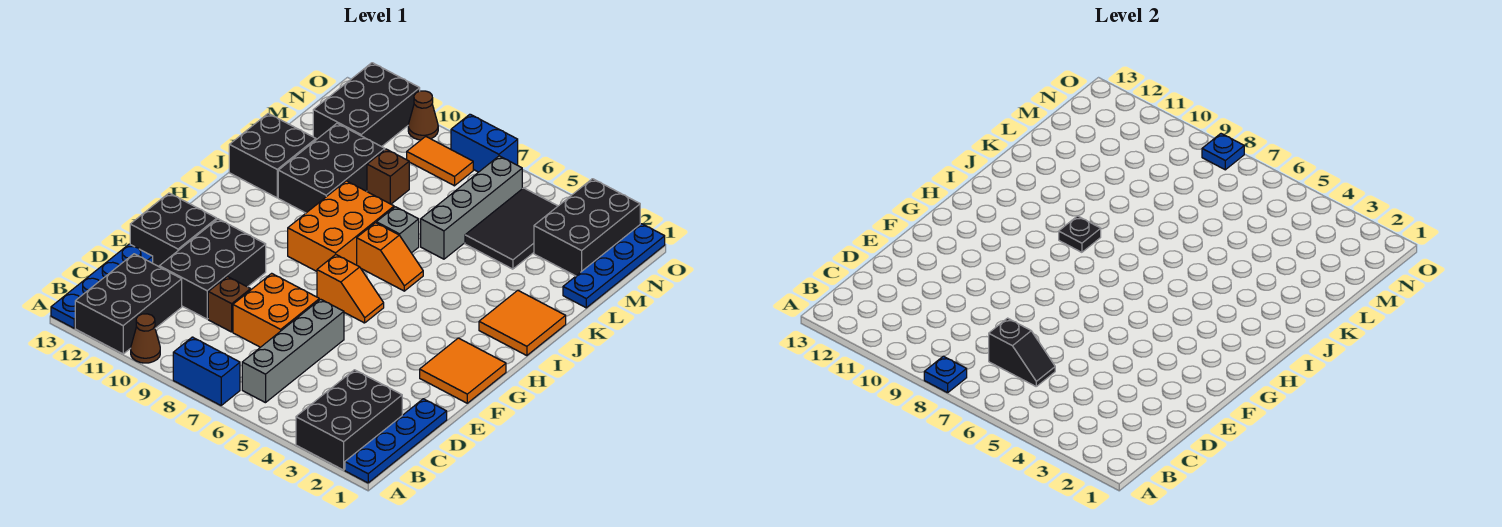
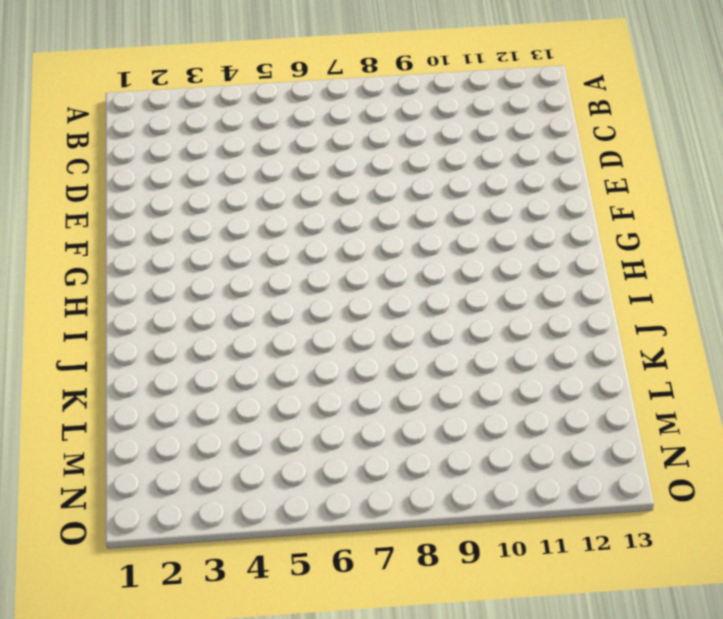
none -> blue plate A1:D1 level 1
none -> black brick A2:C3 level 1
none -> blue brick A7:A8 level 1
none -> brown cone A10 level 1

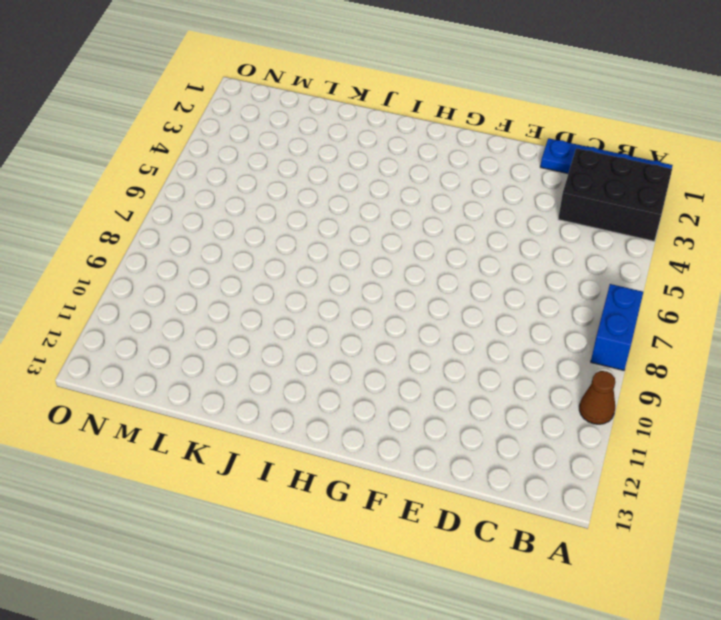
none -> black brick A11:C12 level 1
none -> blue plate A13:D13 level 1
none -> grey brick B6:E6 level 1
none -> orange brick D7:E8 level 1

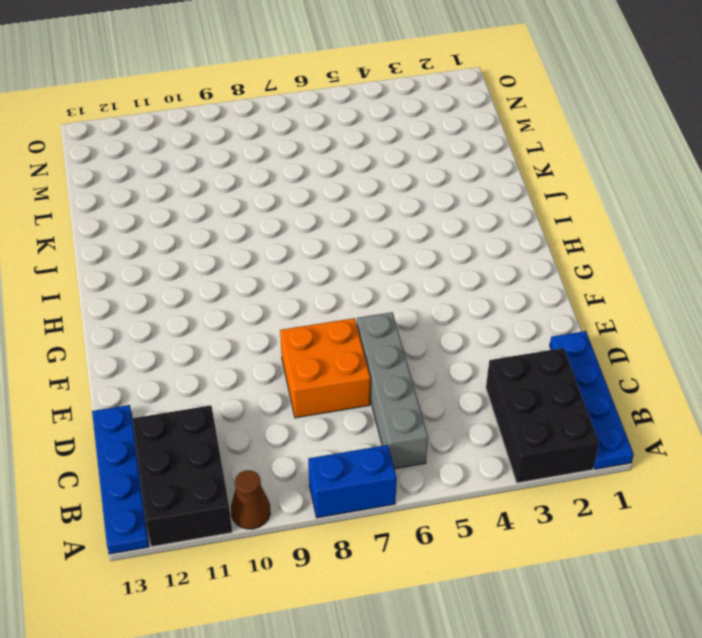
none -> brown brick D9 level 1
none -> black brick D10:F11 level 1
none -> black brick E12:F13 level 1
none -> orange tile F1:G2 level 1

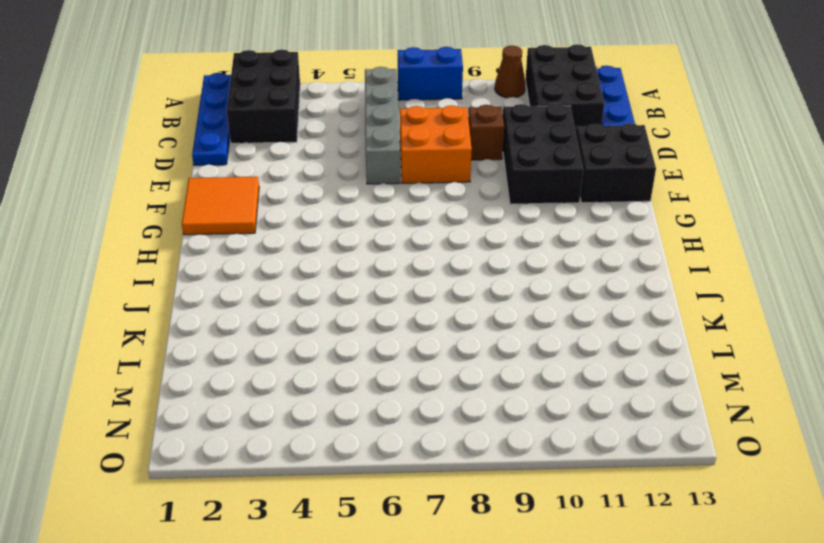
none -> orange slope G6:G7 level 1 top 7
none -> orange brick H8:J9 level 1
none -> orange tile I1:J2 level 1
none -> orange slope I6:I7 level 1 top 7

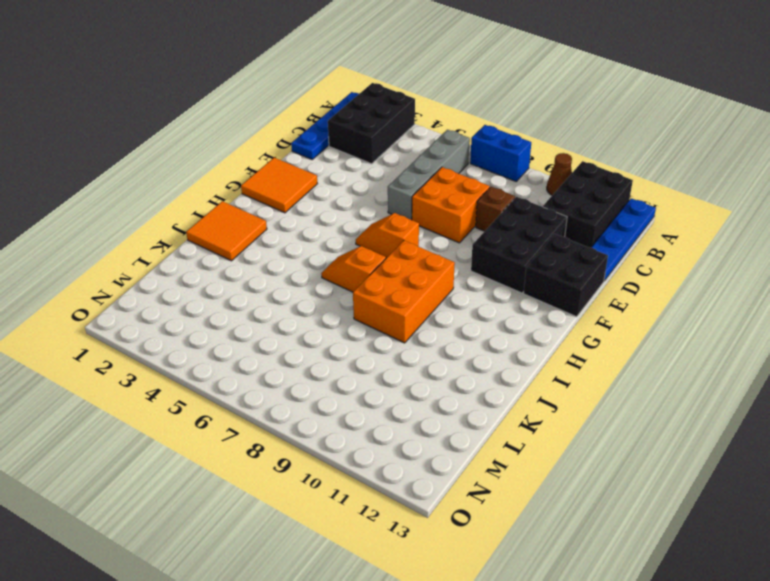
none -> grey brick J7 level 1
none -> black brick J10:L11 level 1
none -> black brick J12:K13 level 1
none -> grey brick K6:N6 level 1

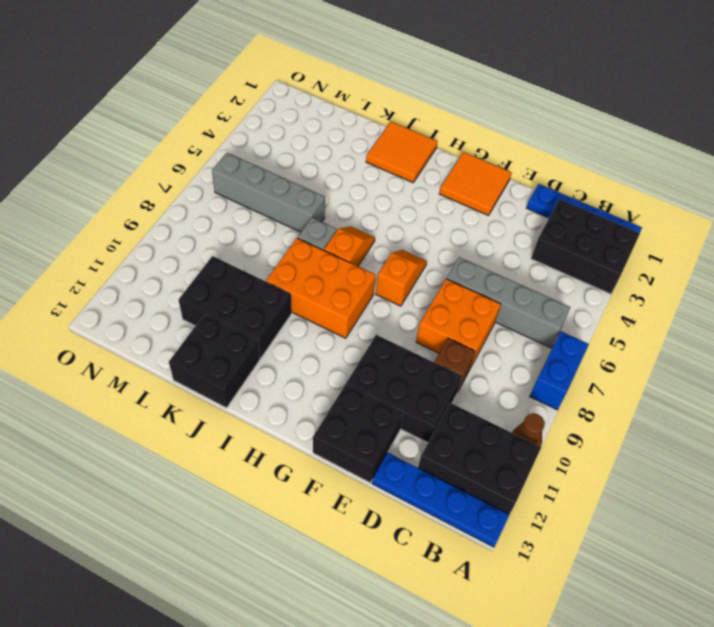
none -> blue plate L1:O1 level 1
none -> black tile L4:N5 level 1
none -> brown brick L9 level 1
none -> black brick M2:O3 level 1

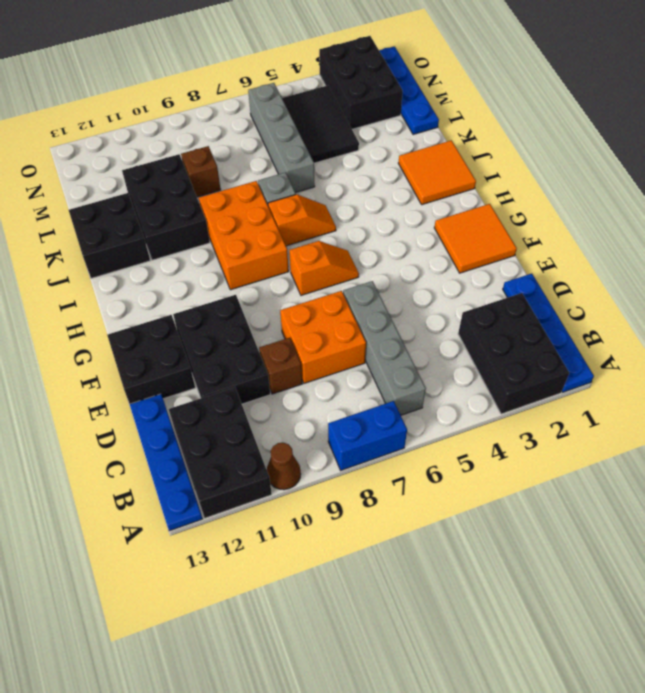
none -> black brick M11:O12 level 1
none -> orange tile N8:N9 level 1
none -> blue brick O7:O8 level 1
none -> brown cone O10 level 1

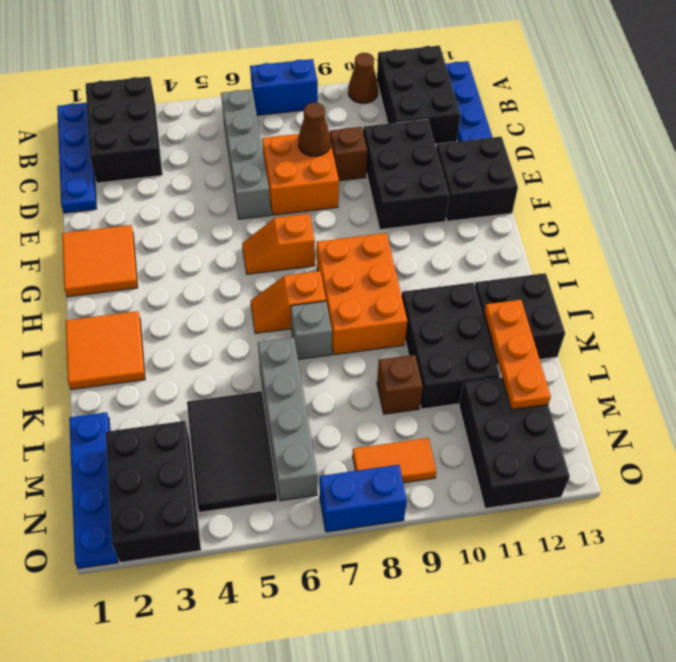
brown cone D8 level 2 -> brown cone O10 level 1
orange plate K12:M12 level 2 -> none
none -> blue plate A8 level 2
none -> black slope C6:C7 level 2 top 7
none -> black plate I9 level 2
none -> blue plate O8 level 2

